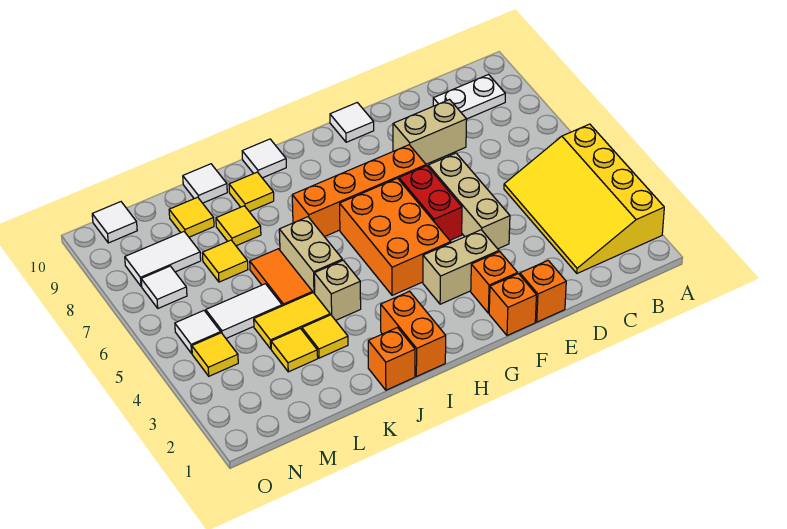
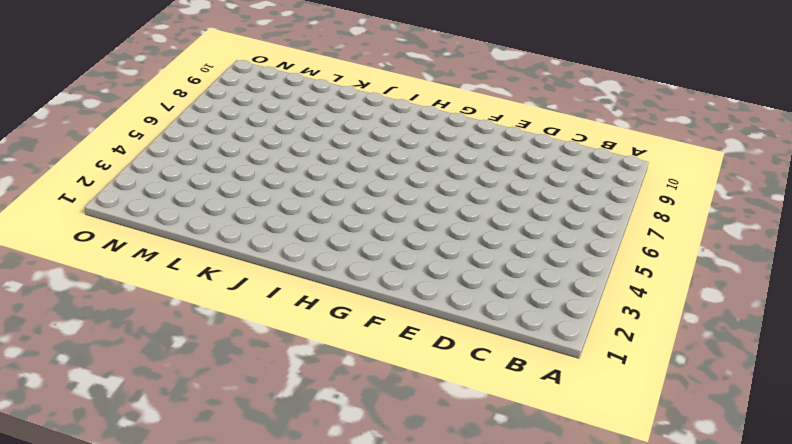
none -> yellow slope A2:C5 level 1 top A
none -> white plate B9:C9 level 1
none -> tan brick D8:E8 level 1
none -> orange brick E1 level 1

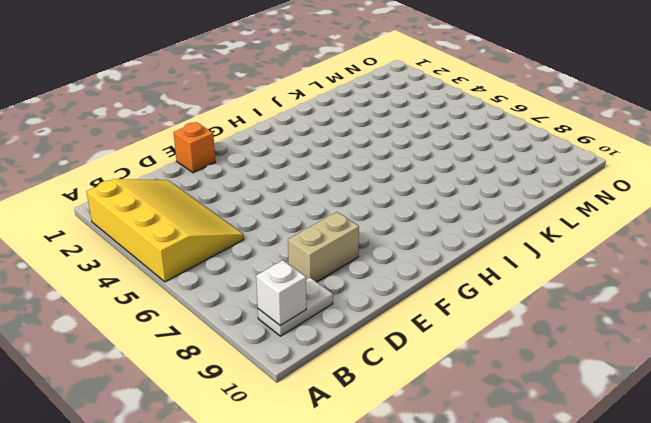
white brick B9 level 2 -> none
none -> tan brick E4:E6 level 1
none -> orange brick F1 level 1
none -> orange brick F2 level 1
none -> tan brick F3:G3 level 1

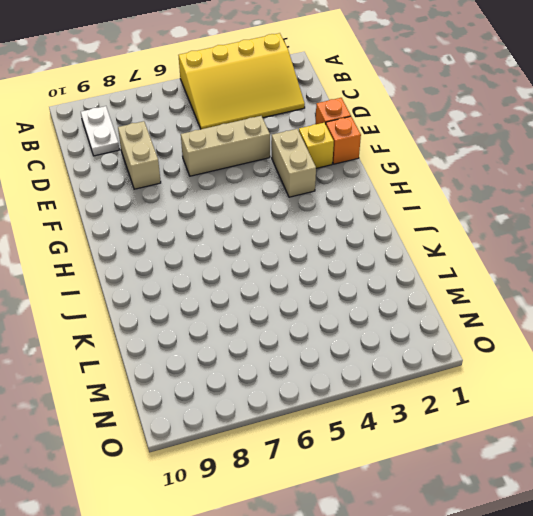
yellow brick F2 level 1 -> orange brick F2 level 1
none -> red brick F5:F6 level 1
none -> orange brick F7:I7 level 1
none -> white tile F10 level 1
none -> orange brick G4:H6 level 1

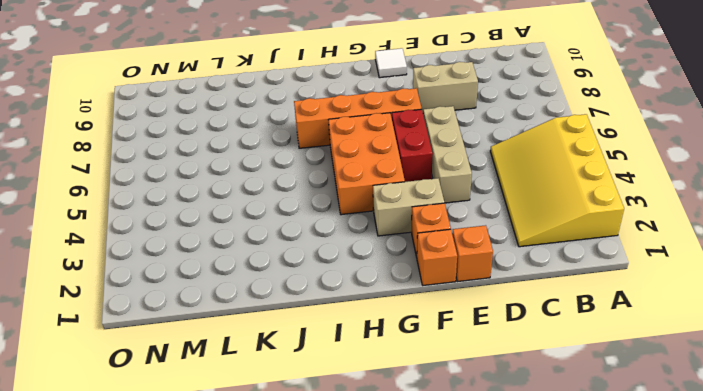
none -> white plate B9:C9 level 1
none -> orange brick I1:I2 level 1
none -> white tile I10 level 1
none -> orange brick J1 level 1

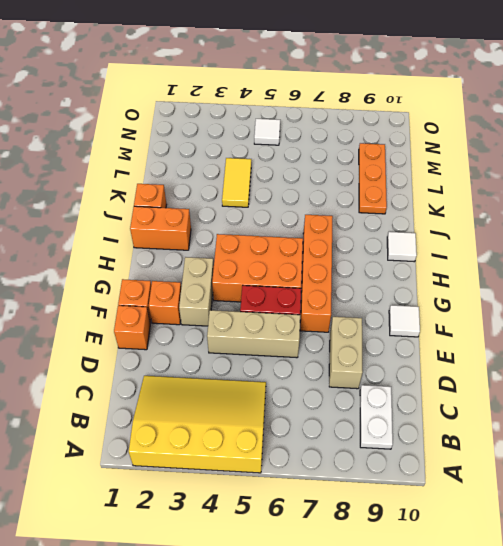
orange plate K9:M9 level 1 -> yellow tile L9 level 1
none -> tan brick J4 level 1
none -> tan brick J5:J6 level 1
none -> yellow tile J9 level 1
none -> yellow tile K3 level 1

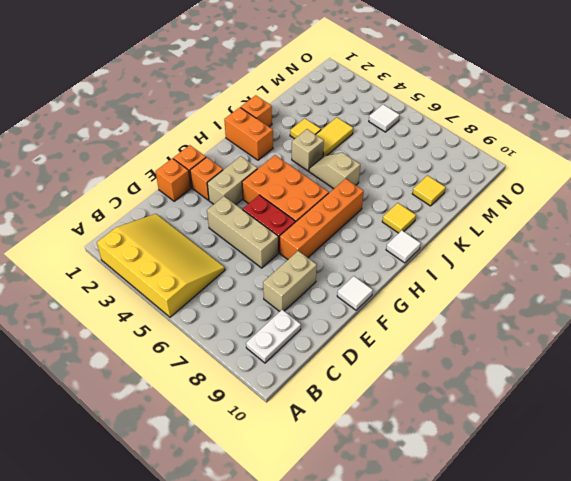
tan slope J5:J6 level 1 top 6 -> tan brick J5:J6 level 1
none -> orange tile K5:K6 level 1
none -> yellow tile K8 level 1
none -> white tile K10 level 1
none -> yellow tile L3 level 1

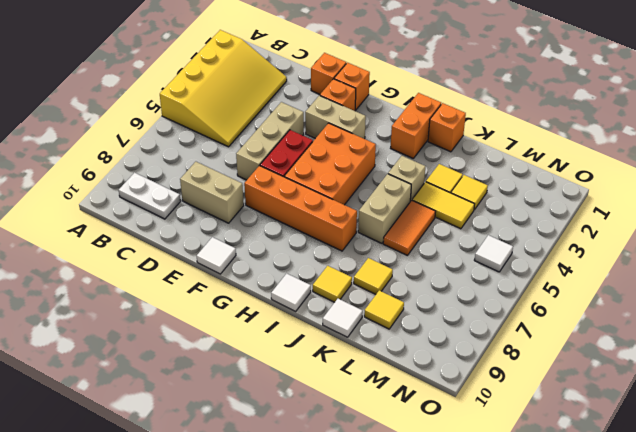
none -> white tile L5:M5 level 1
none -> yellow tile L7 level 1
none -> white tile M8:N8 level 1
none -> yellow tile N4 level 1

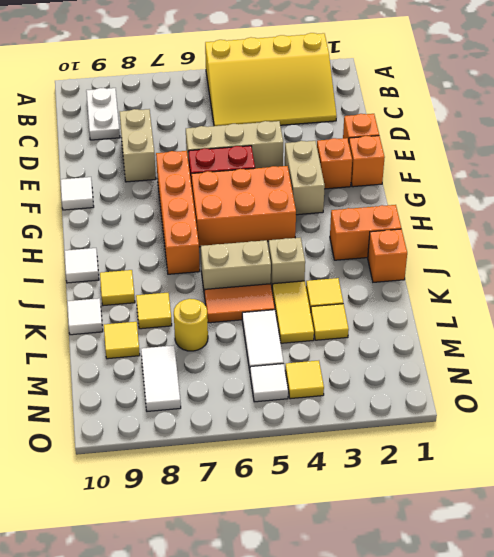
yellow round brick L7 level 1 -> yellow tile L7 level 1
none -> white tile N7 level 1
none -> white tile N10 level 1

